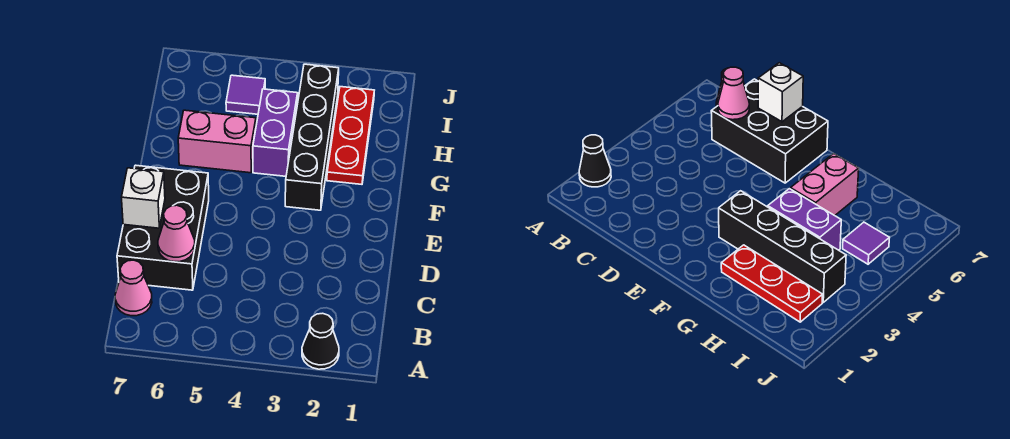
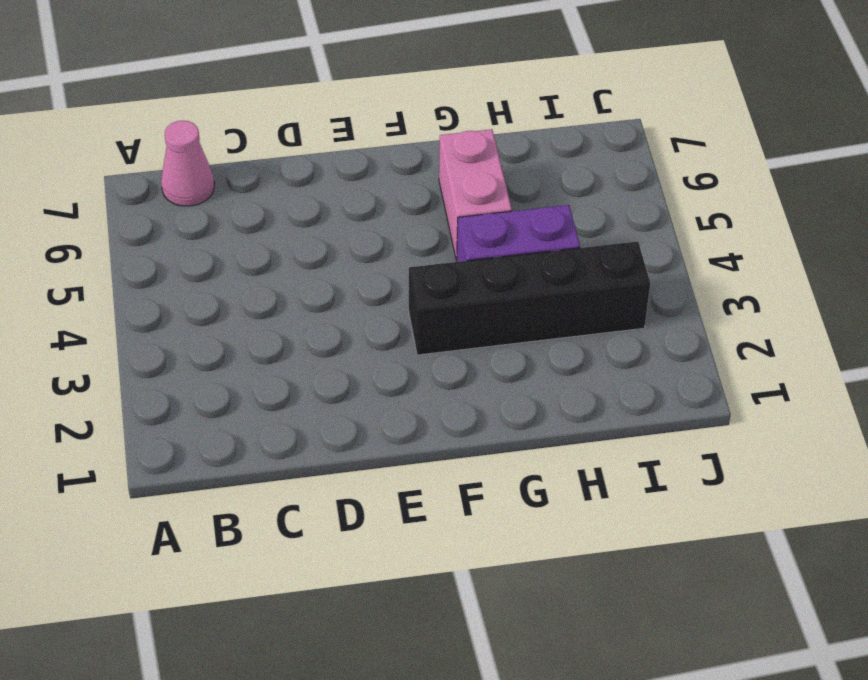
none -> black cone A2 level 1
none -> black brick C6:E7 level 1

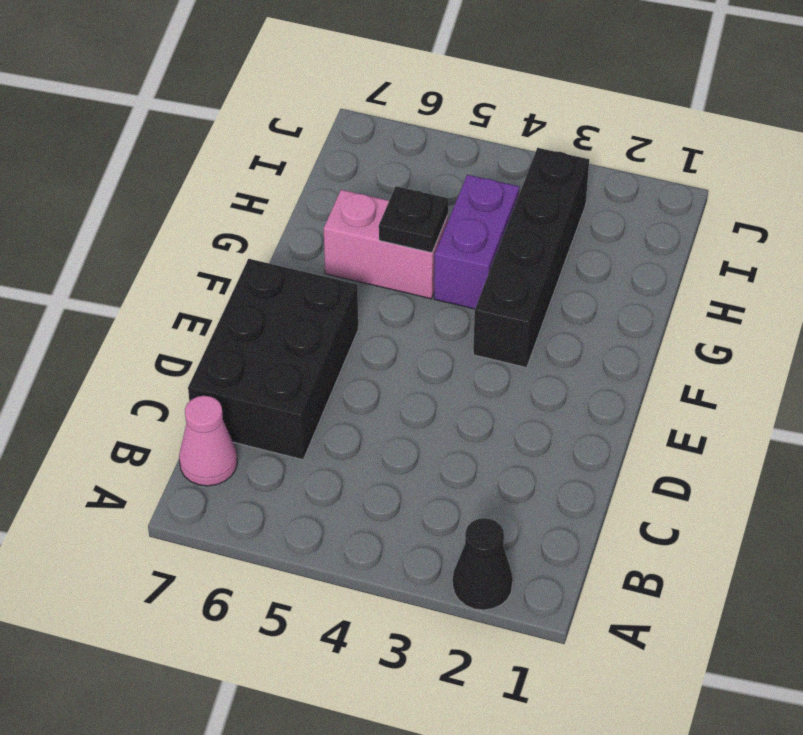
black plate G5 level 2 -> none
none -> red plate G2:I2 level 1
none -> purple tile I5 level 1

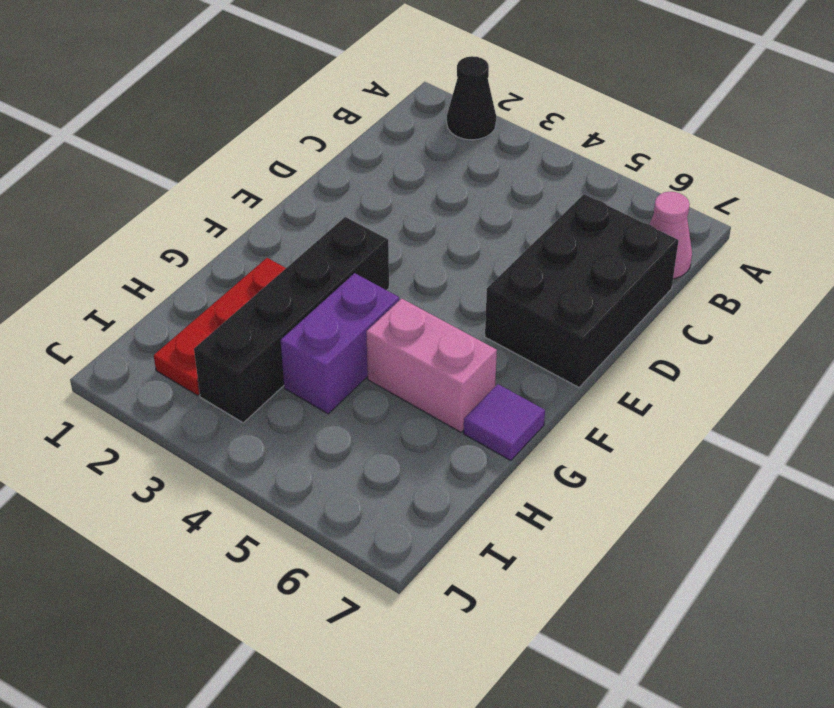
purple tile G7 level 1 -> purple tile I5 level 1
none -> pink cone C6 level 2
none -> white brick D7 level 2

